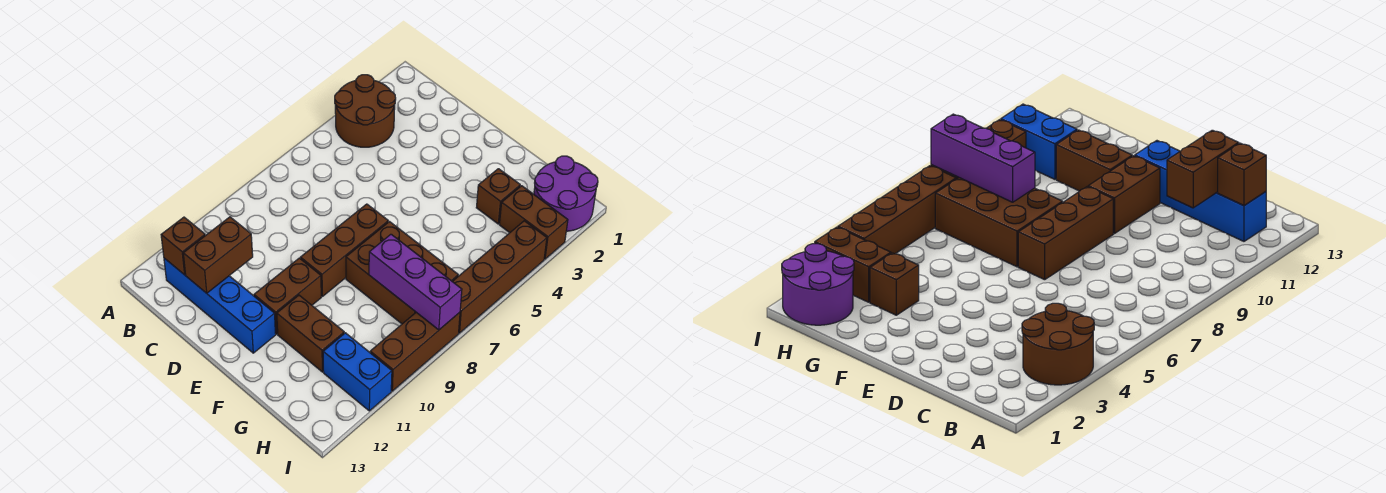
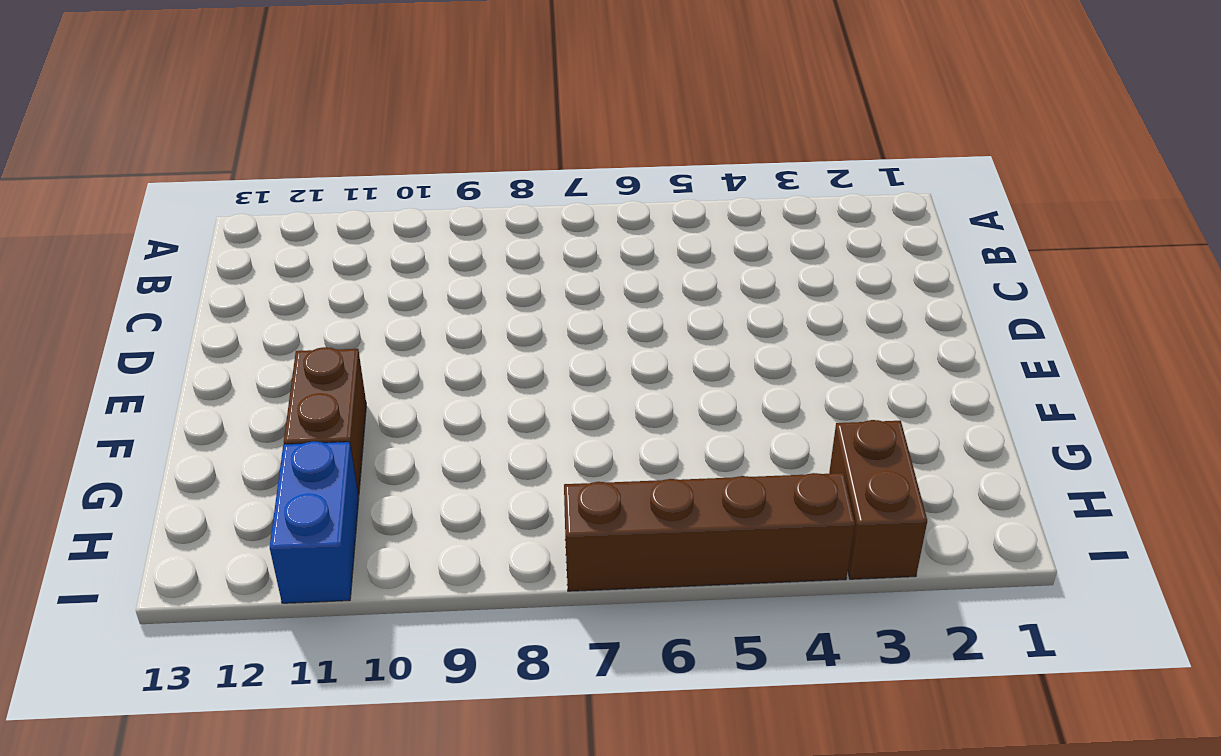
none -> brown round brick A3:B4 level 1
none -> blue brick B12:E12 level 1
none -> brown brick E7:E9 level 1

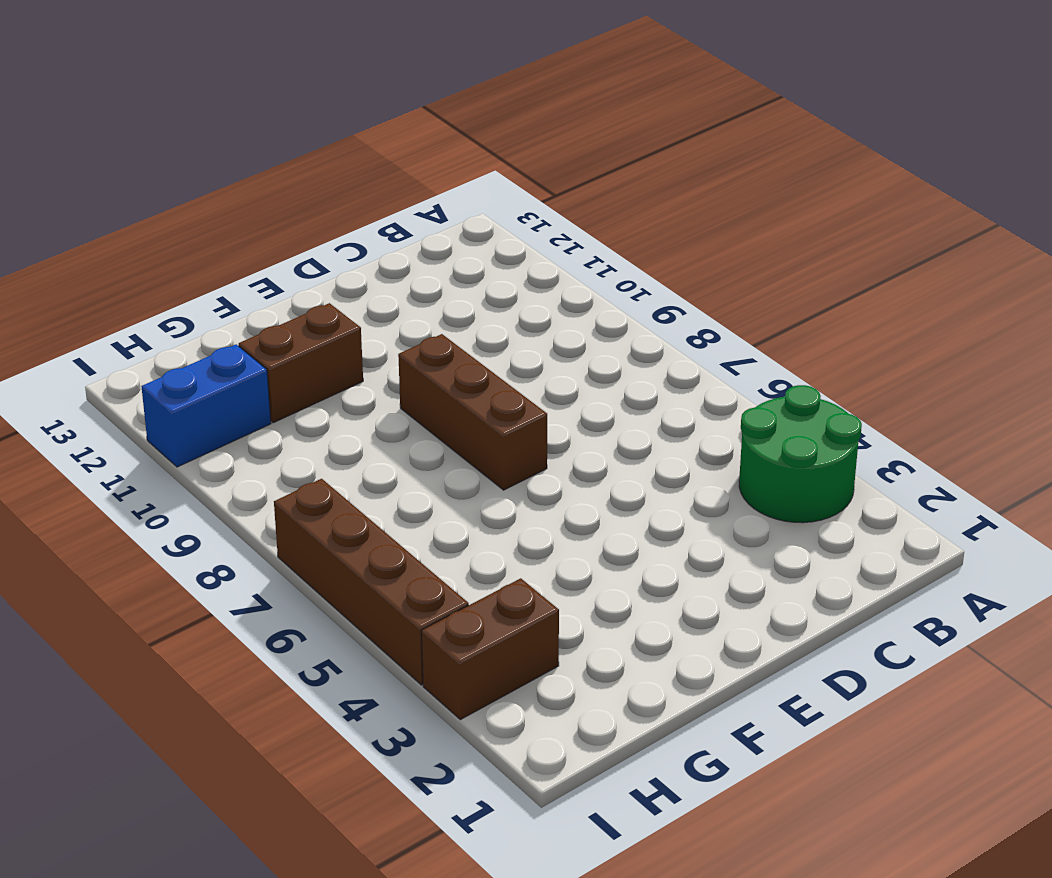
green round brick A3:B4 level 1 -> brown round brick A3:B4 level 1
none -> blue brick B12:E12 level 1
none -> brown brick E10:E11 level 1
none -> brown brick F7:H8 level 1

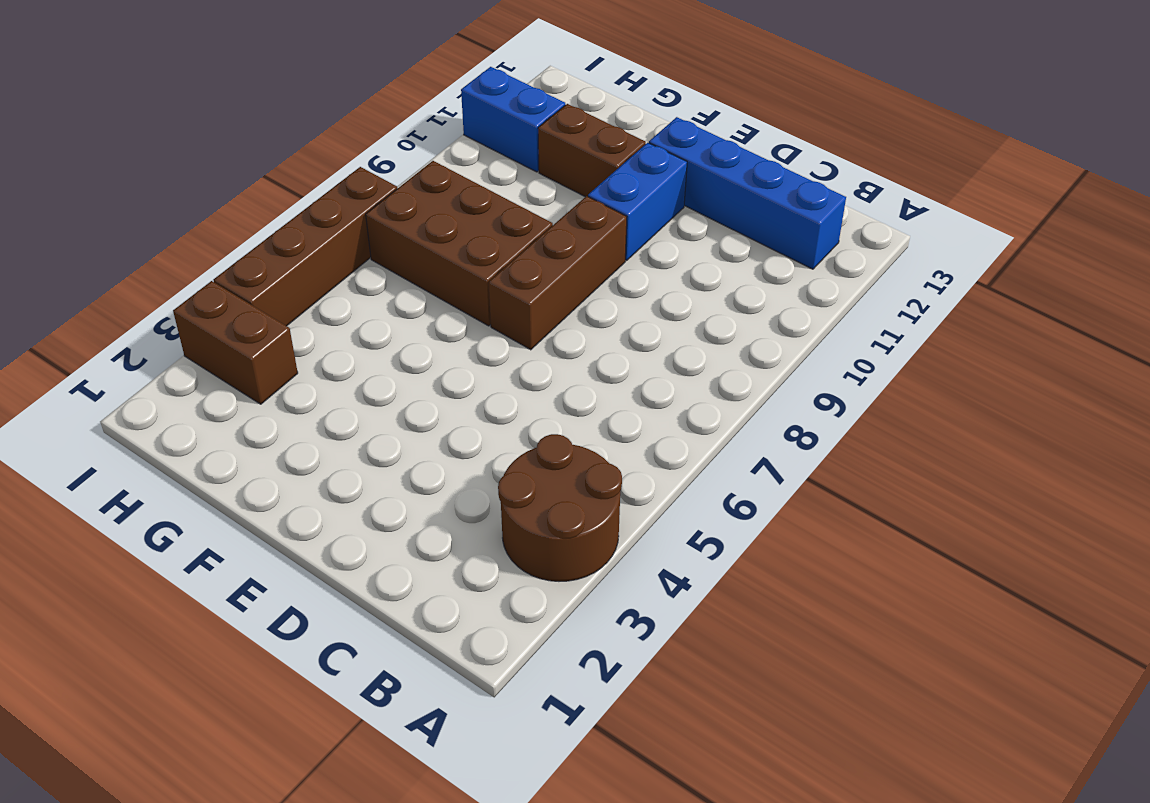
blue brick E10:E11 level 1 -> brown brick E10:E11 level 1
none -> brown brick G3 level 1
none -> purple round brick H1:I2 level 1
none -> brown brick I8:I10 level 1

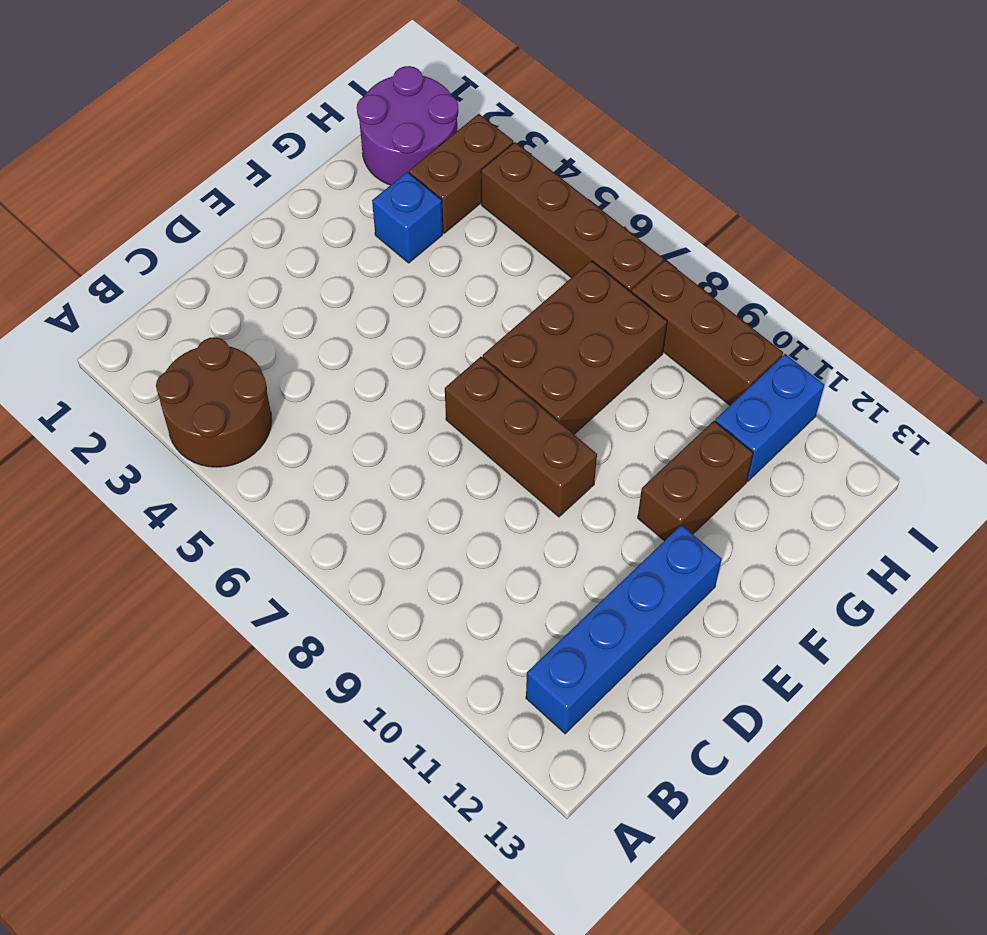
blue brick G3 level 1 -> brown brick G3 level 1
none -> brown brick E10:E11 level 1
none -> brown brick B12 level 2
none -> brown brick C11:C12 level 2

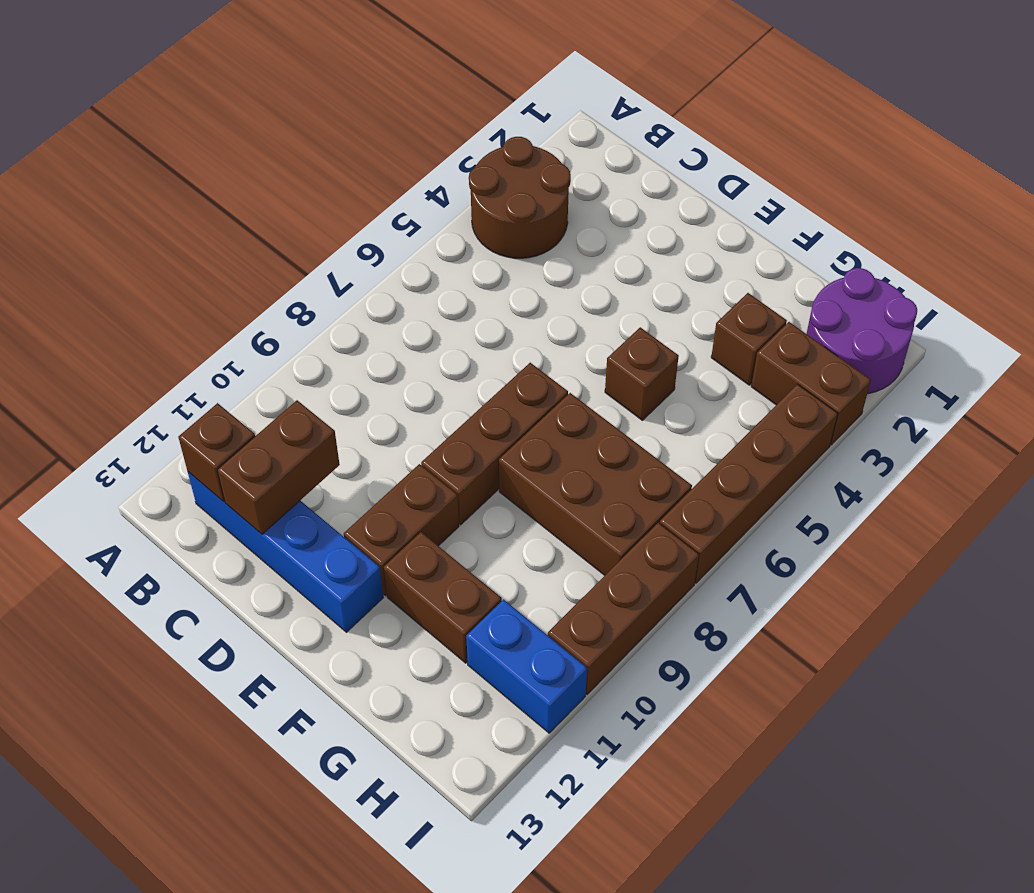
brown brick F5 level 1 -> none
none -> purple brick G8:I8 level 2

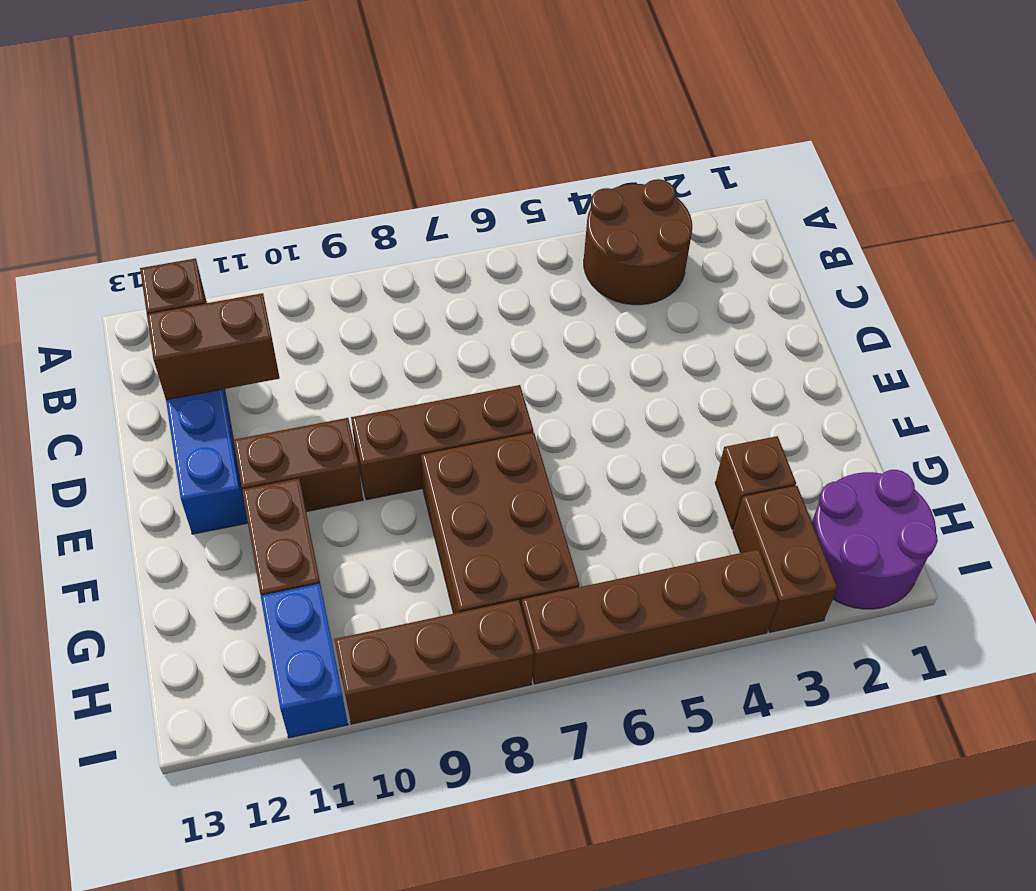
none -> purple brick G8:I8 level 2

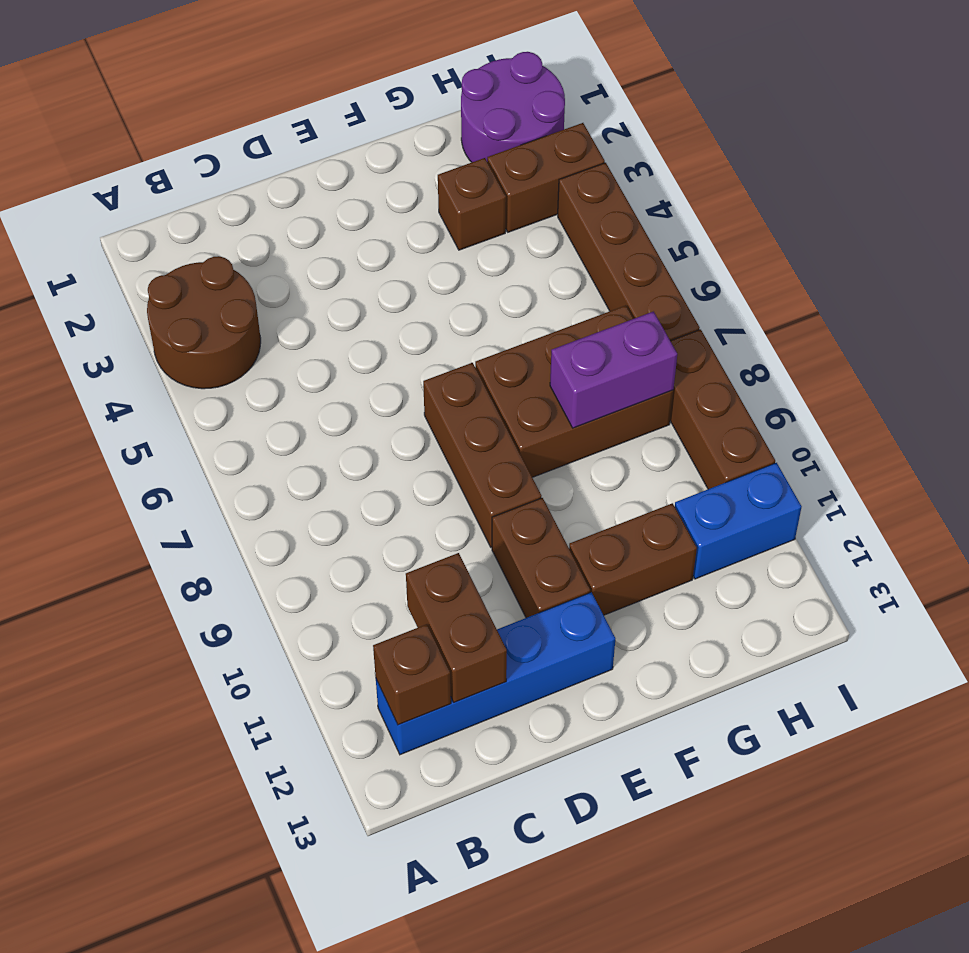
purple brick G8:H8 level 2 -> purple brick G8:I8 level 2

